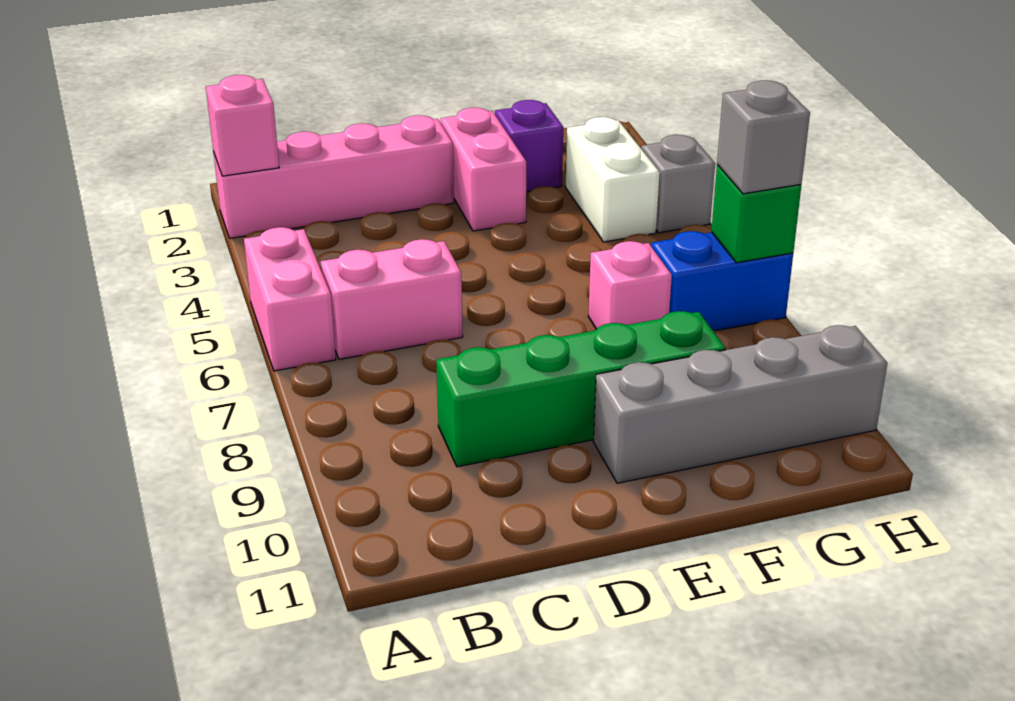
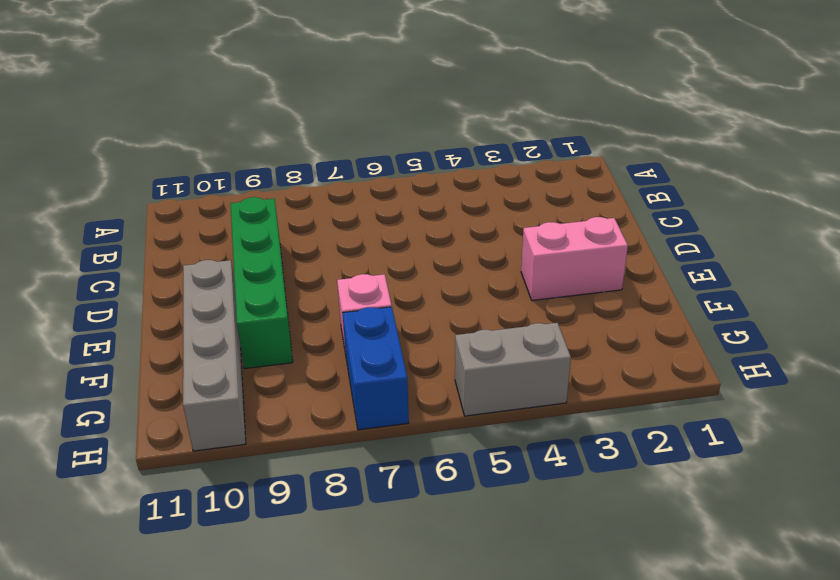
grey brick H4:H5 level 1 -> grey brick H4 level 1
none -> pink brick A2:D2 level 1
none -> pink brick A5:A6 level 1
none -> pink brick B6:C6 level 1

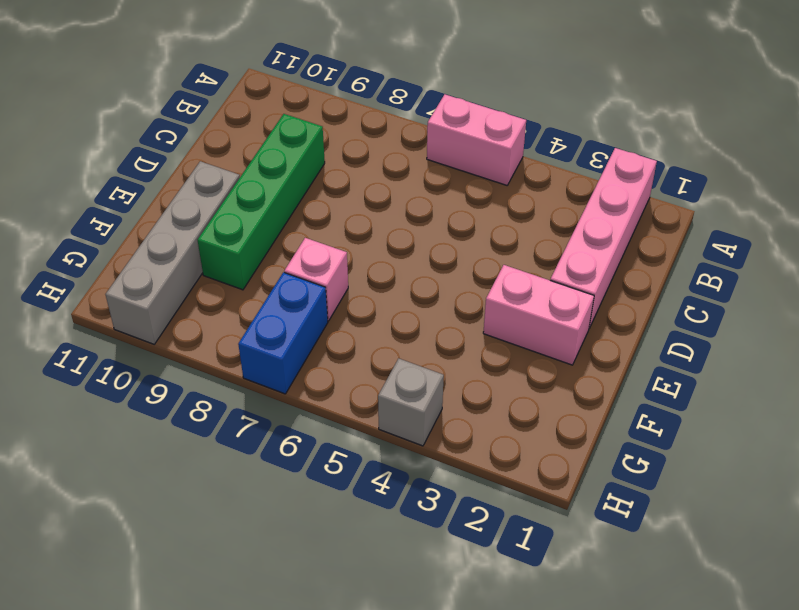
none -> pink brick B6:C6 level 1
none -> purple brick F2 level 1
none -> white brick G3:G4 level 1

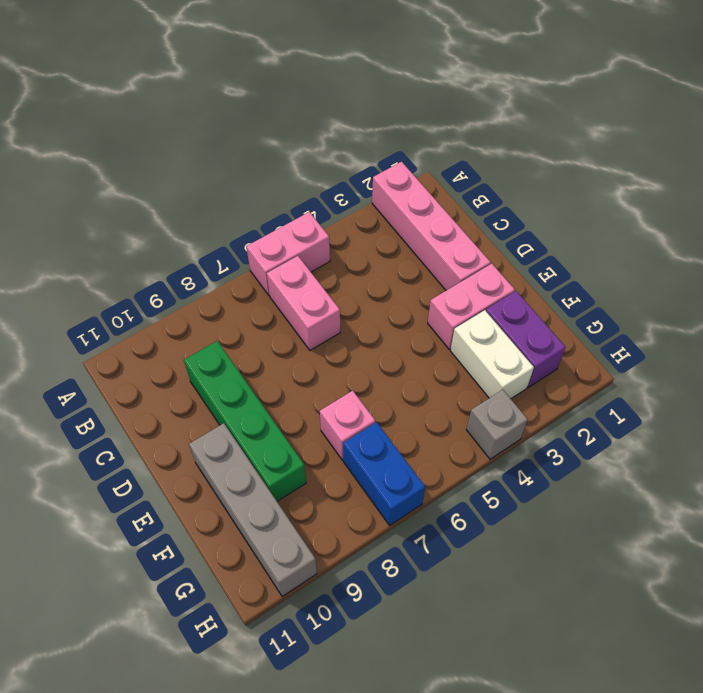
purple brick F2:G2 level 1 -> purple brick F2 level 1
white brick F3:G3 level 1 -> white brick G3:G4 level 1
none -> pink brick A2 level 2
none -> green brick H7 level 2
none -> grey brick H7 level 3

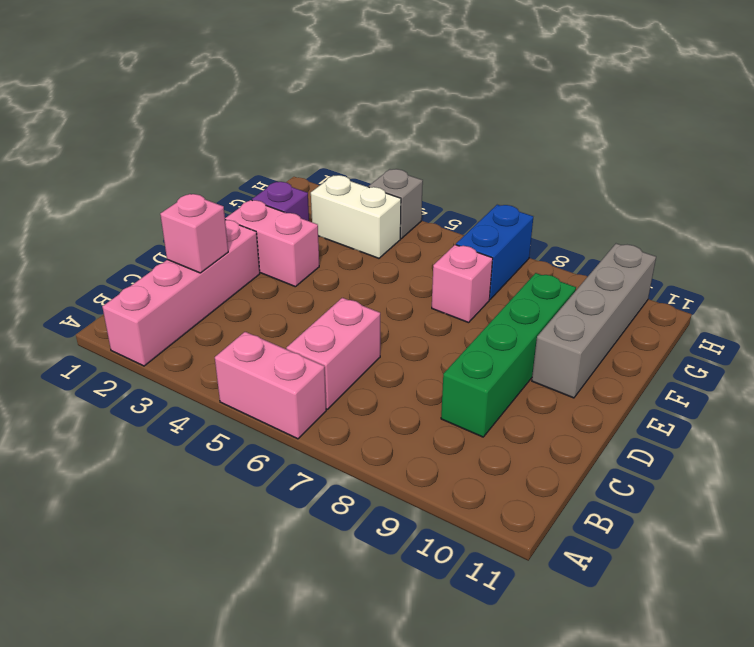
pink brick C2 level 2 -> pink brick A2 level 2
none -> green brick H7 level 2
none -> grey brick H7 level 3

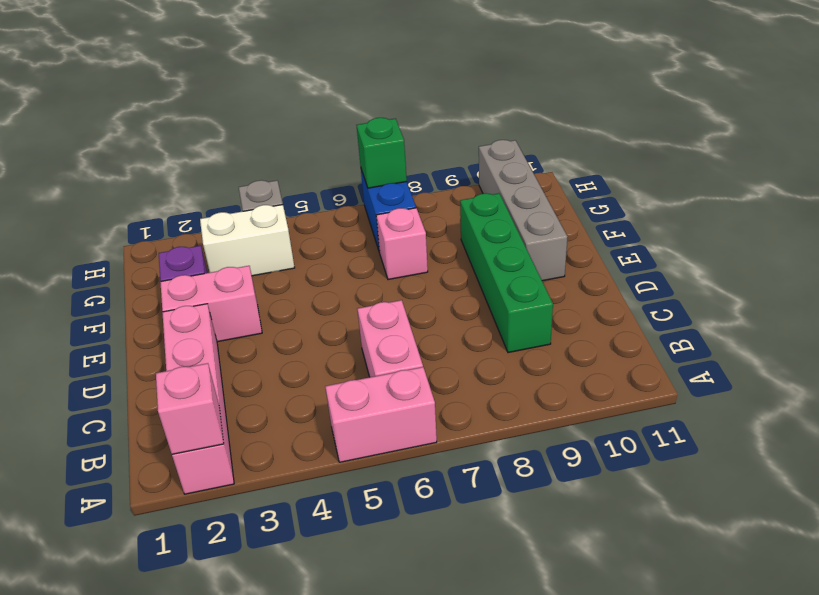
none -> grey brick H7 level 3

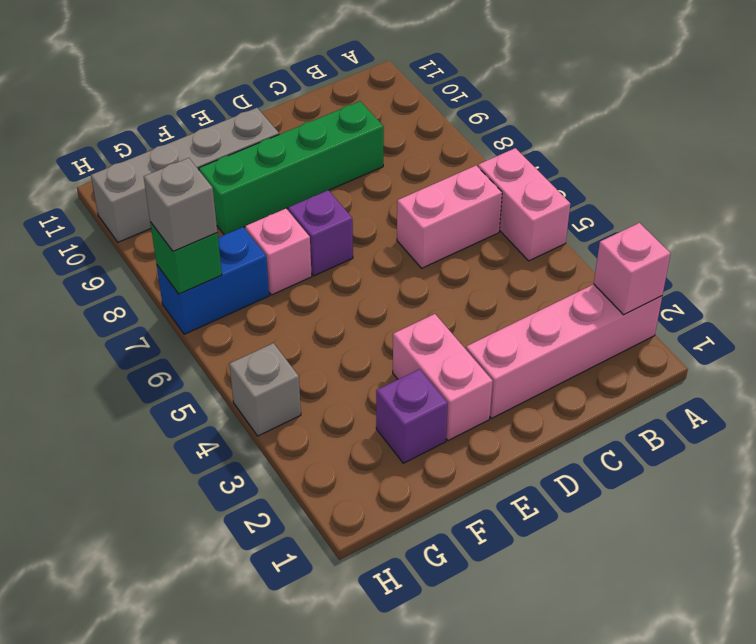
purple brick E7 level 1 -> none
none -> white brick G3:G4 level 1

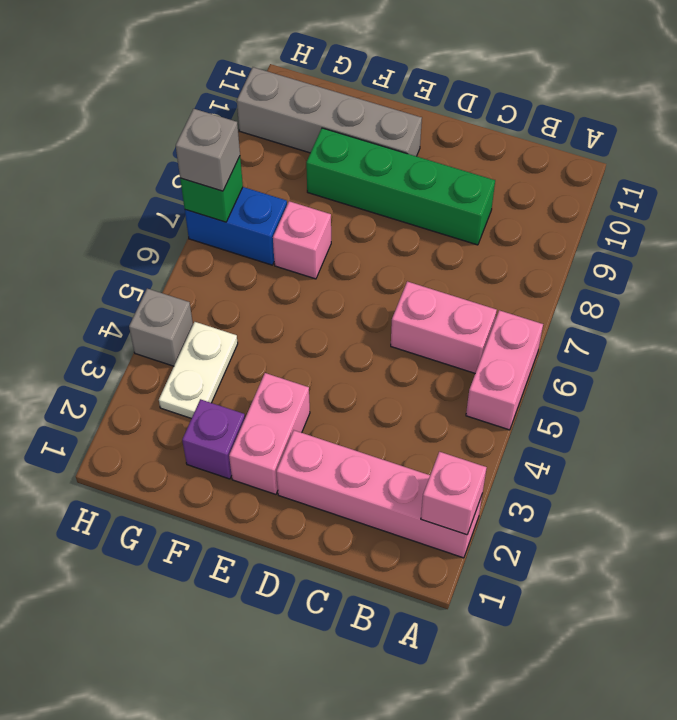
white plate G3:G4 level 1 -> white brick G3:G4 level 1

